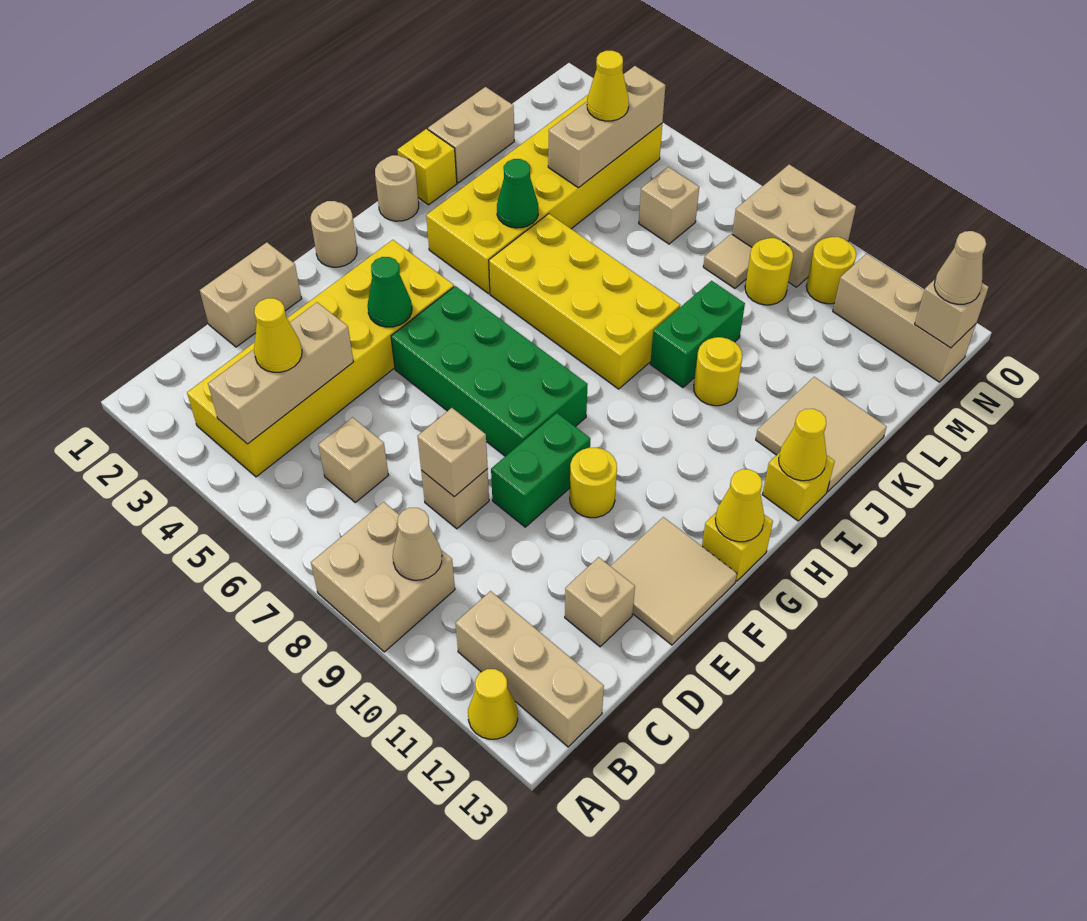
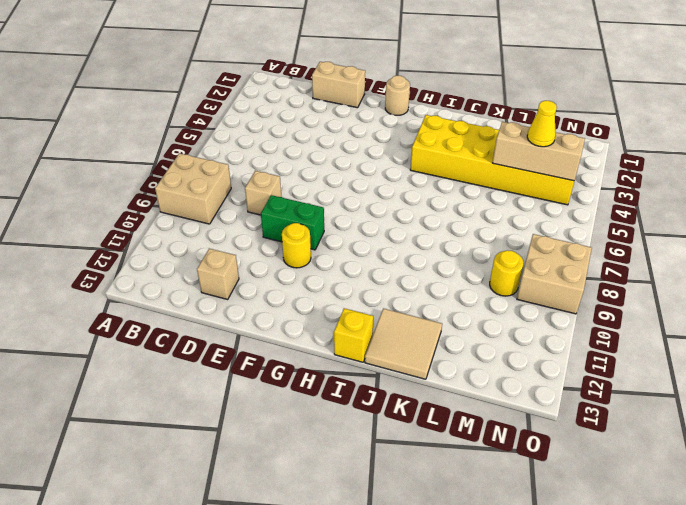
none -> yellow cone A12 level 1
none -> yellow brick B3:G4 level 1
none -> tan brick B11:B13 level 1
none -> tan brick C6 level 1

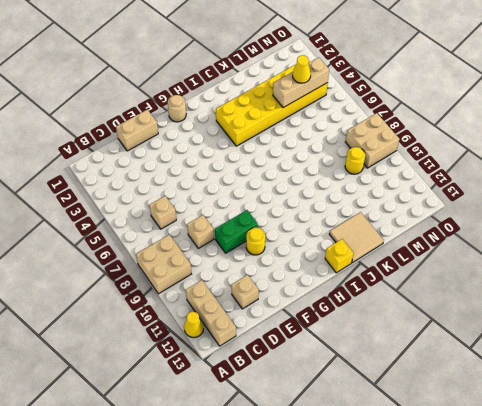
none -> yellow brick B3:G4 level 1
none -> tan tile E12:F13 level 1
none -> green brick F5:G8 level 1
none -> yellow brick G13 level 1

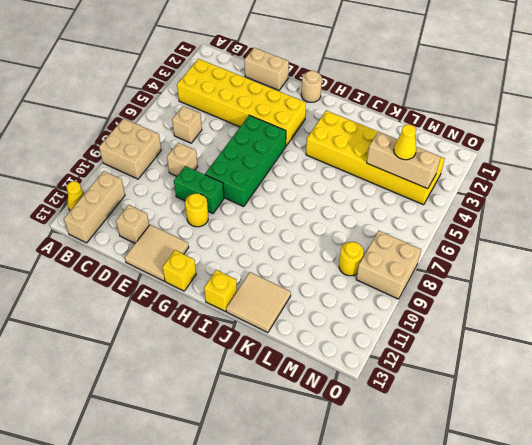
none -> tan round brick I1 level 1
none -> yellow brick I5:J8 level 1
none -> yellow brick J1 level 1
none -> green brick J9:K9 level 1

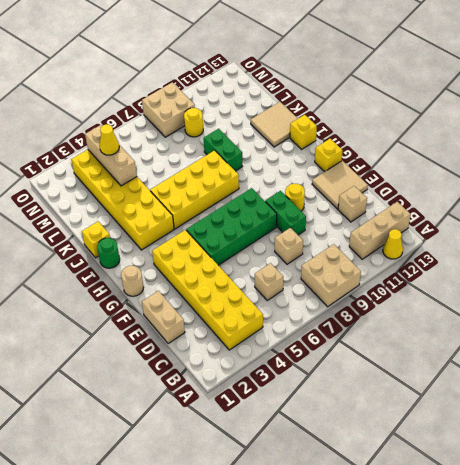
green round brick I1 level 1 -> tan round brick I1 level 1
none -> yellow round brick J10 level 1
none -> tan brick K1:L1 level 1
none -> tan brick M6 level 1
none -> tan tile M8 level 1

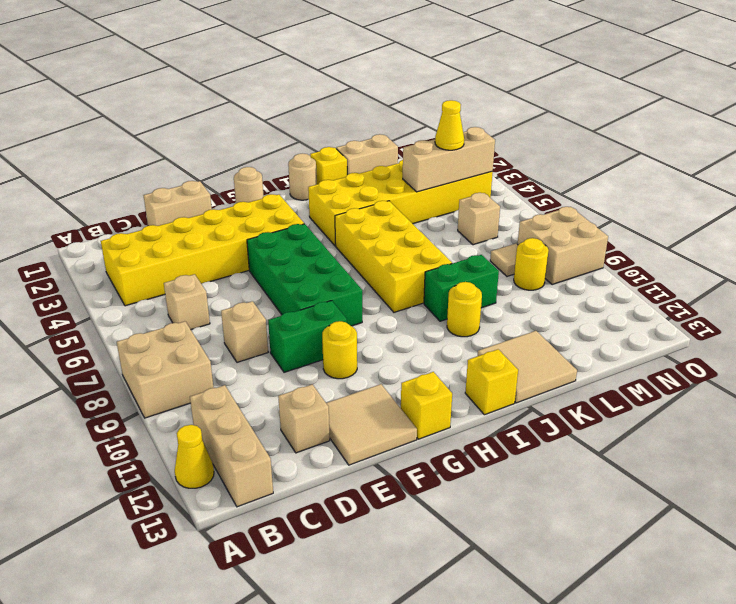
none -> yellow round brick N10 level 1
none -> tan brick N11:N13 level 1
none -> tan brick B4:D4 level 2
none -> tan cone B9 level 2

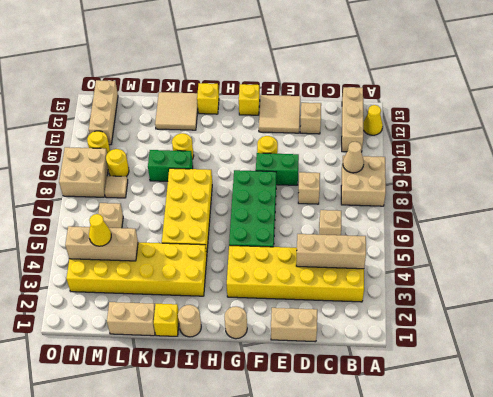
none -> tan brick D8 level 2
none -> green cone F4 level 2
none -> yellow cone G13 level 2
none -> yellow cone I13 level 2

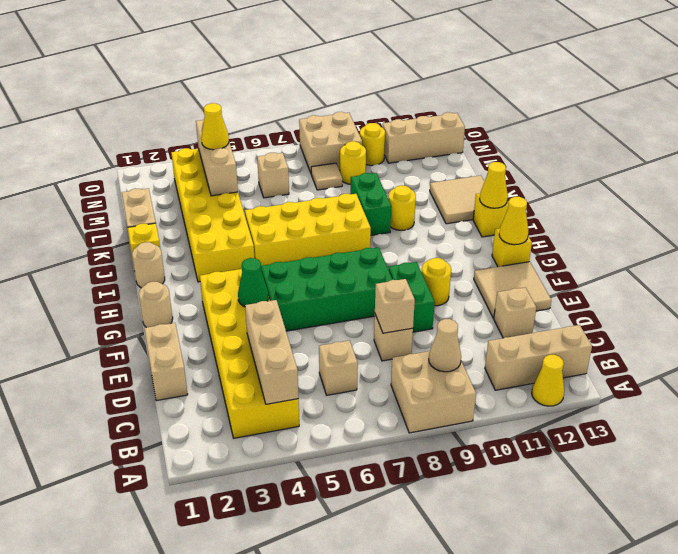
none -> green cone J4 level 2
none -> tan brick N13 level 2
none -> yellow cone C4 level 3
none -> tan cone N13 level 3

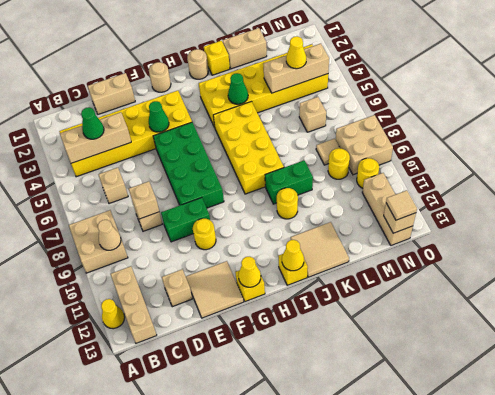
green cone C4 level 3 -> yellow cone C4 level 3
tan tile N13 level 3 -> tan cone N13 level 3

